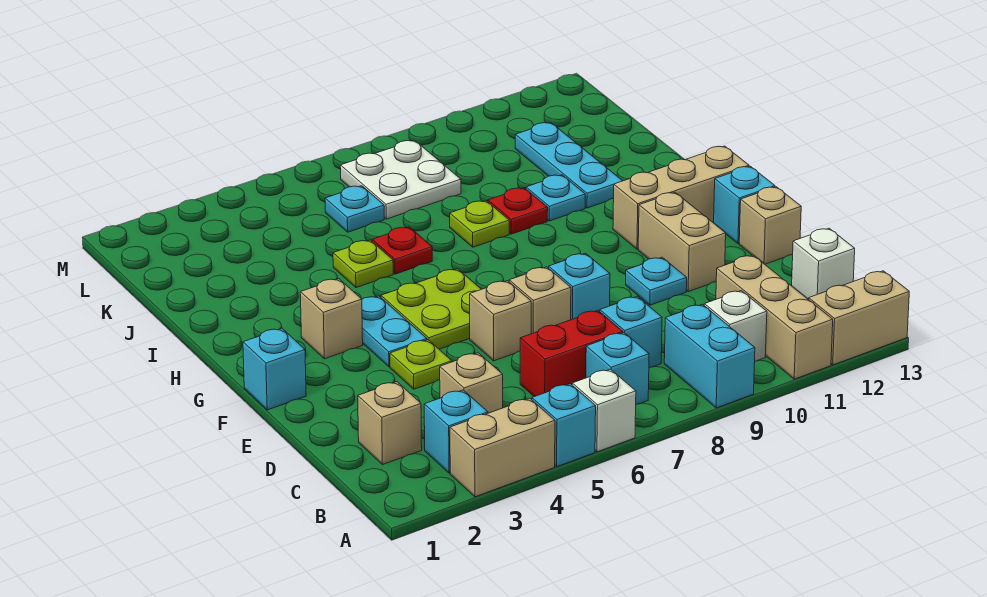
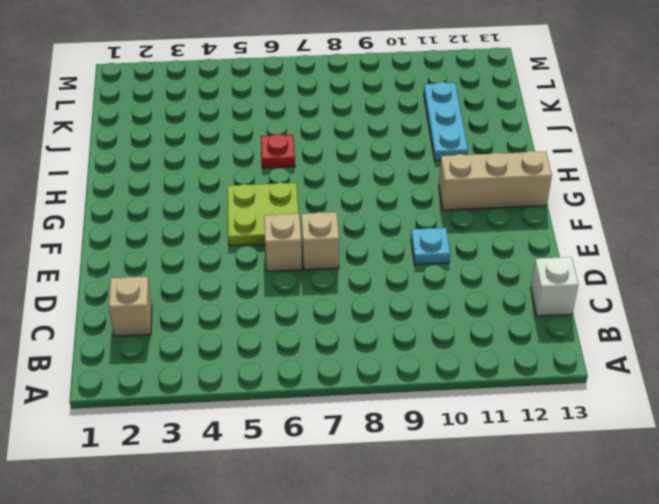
none -> tan brick A3:A4 level 1
none -> cyan brick A5 level 1
none -> white brick A6 level 1
none -> cyan brick A9:B9 level 1

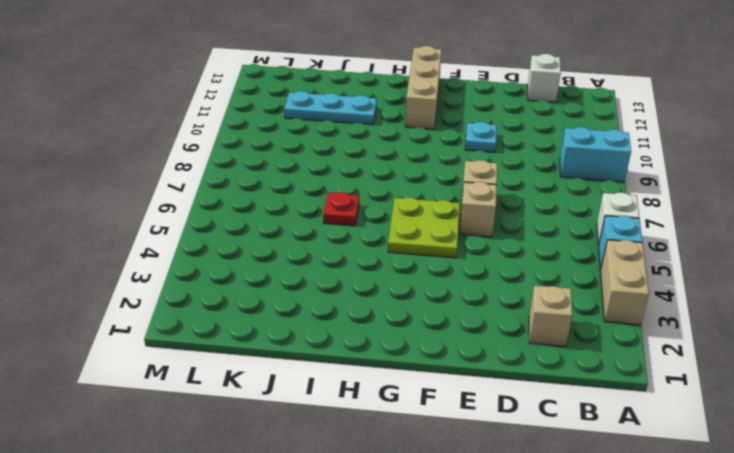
none -> tan brick A11:C11 level 1
none -> tan brick A12:A13 level 1
none -> cyan brick B3 level 1
none -> cyan brick B7 level 1

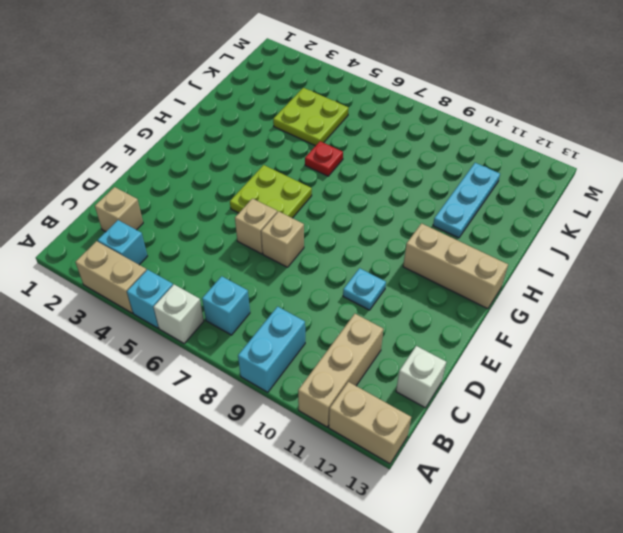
lime plate J4:K5 level 1 -> none
none -> white brick B10 level 1
none -> tan brick C4 level 1
none -> red brick C6:C7 level 1
none -> cyan brick C8 level 1

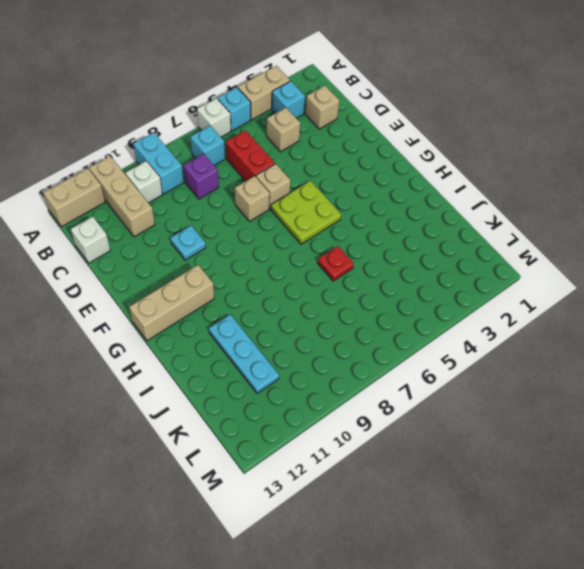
red brick C6:D6 level 1 -> red brick C6:C7 level 1
purple brick C8 level 1 -> cyan brick C8 level 1
none -> lime plate E4 level 1
none -> cyan brick E8 level 1
none -> tan brick E11:F11 level 1
none -> tan brick E13 level 1

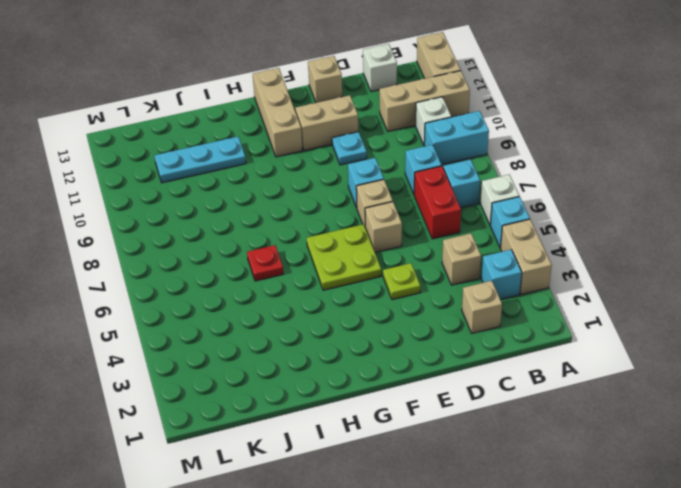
none -> cyan brick F1 level 1
none -> cyan plate F4:G4 level 1
none -> cyan brick F13 level 1
none -> tan brick G3 level 1

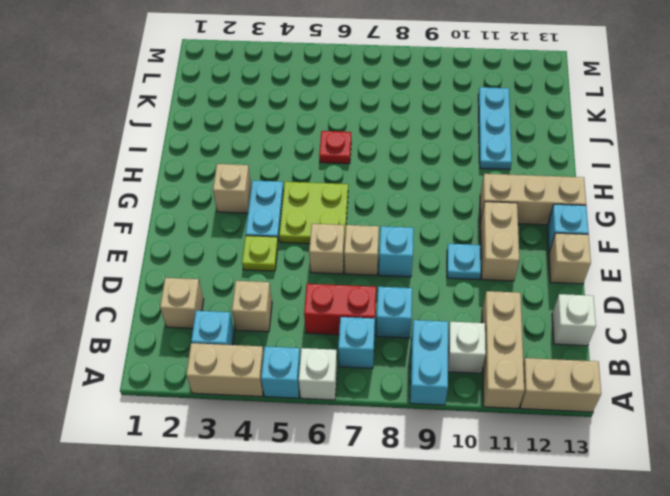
none -> cyan brick F1 level 1
none -> lime plate I5 level 1
none -> lime plate I8 level 1
none -> red plate I9 level 1

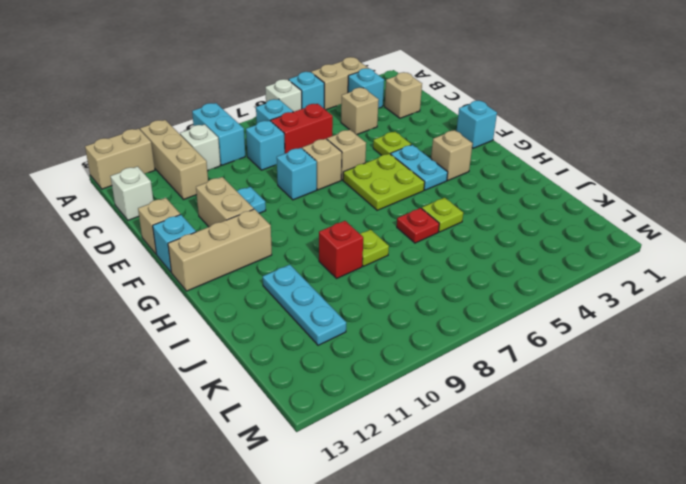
red brick I9 level 1 -> red plate I9 level 1
none -> cyan plate I10 level 1
none -> cyan plate K6 level 1
none -> white plate K7:L8 level 1

